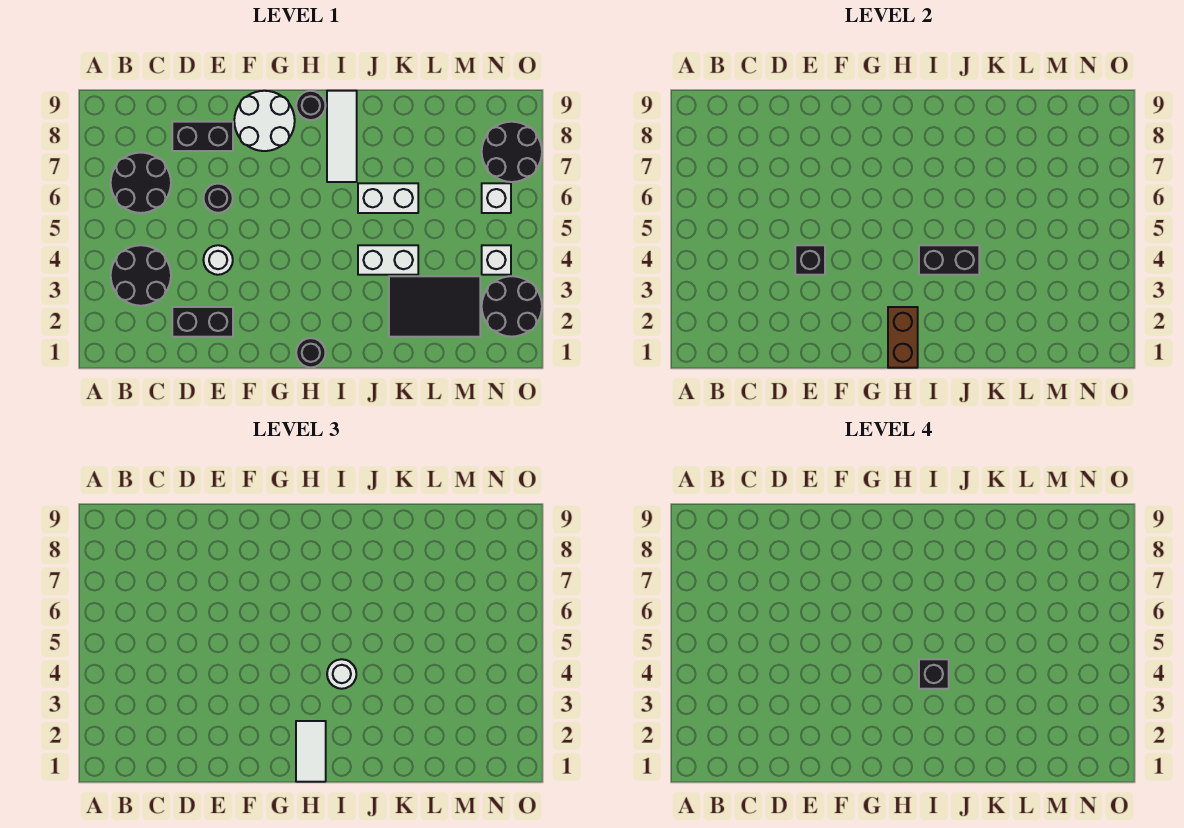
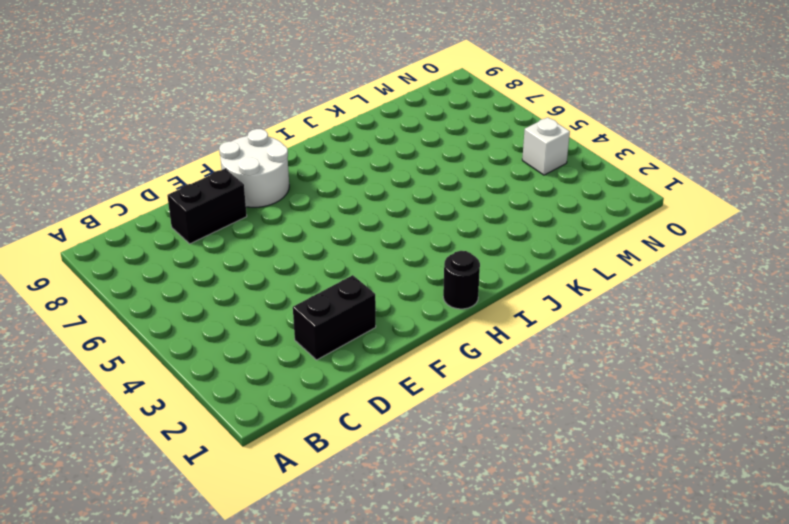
none -> black round brick B3:C4 level 1
none -> black round brick B6:C7 level 1
none -> white round brick E4 level 1

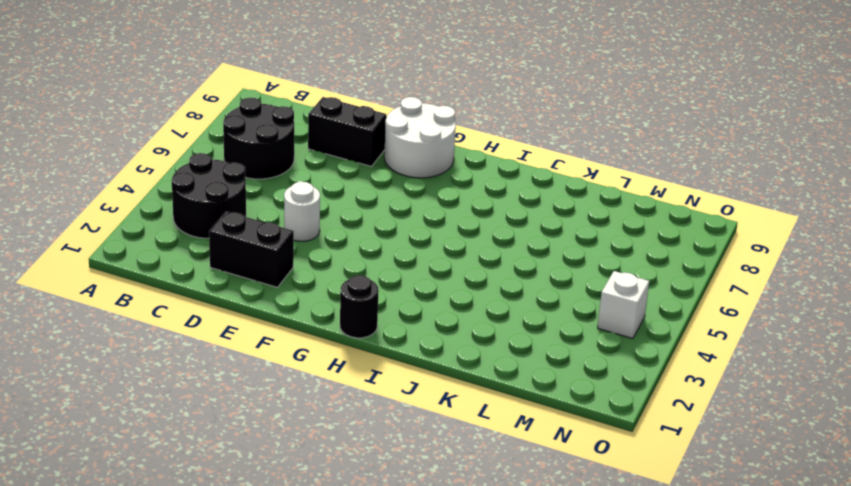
none -> black round brick E6 level 1
none -> black round brick H9 level 1
none -> white tile I7:I9 level 1

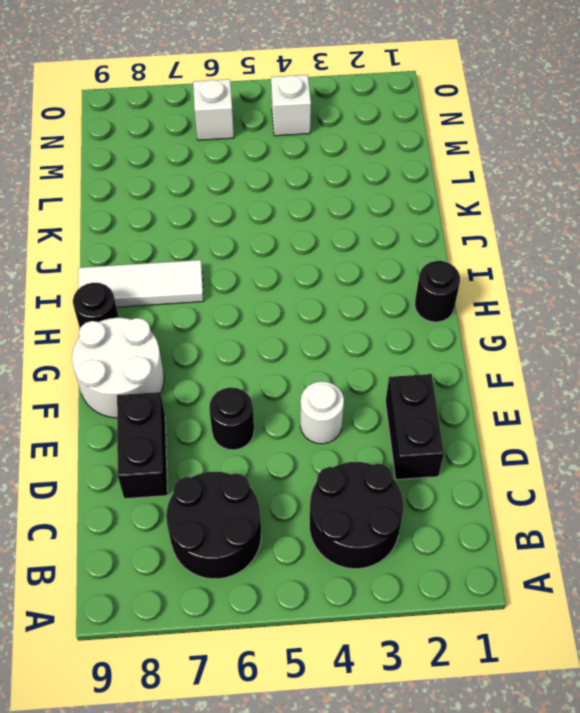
none -> white brick J4:K4 level 1
none -> white brick J6:K6 level 1
none -> black tile K2:M3 level 1

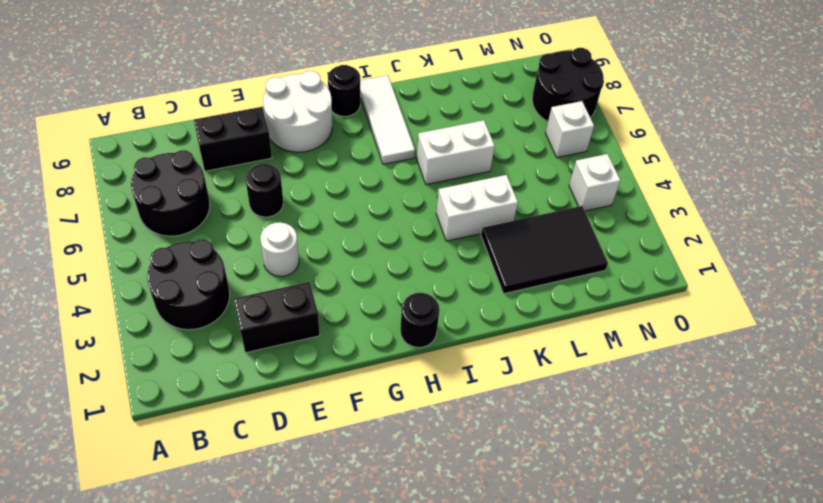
none -> black round brick N2:O3 level 1
none -> black brick E4 level 2
none -> brown brick H1:H2 level 2

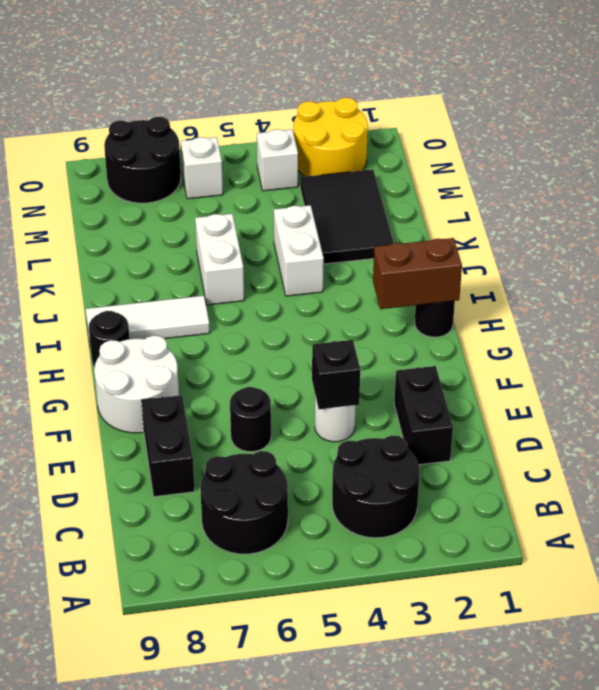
yellow round brick N2:O3 level 1 -> black round brick N2:O3 level 1
none -> black brick I4:J4 level 2
none -> white tile H1:H2 level 3
none -> white round brick I4 level 3

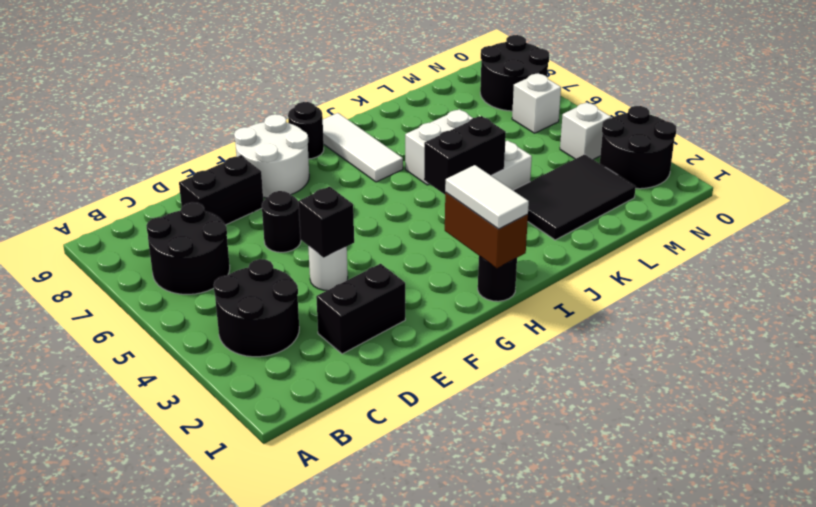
none -> white round brick I4 level 3
none -> black brick I4 level 4

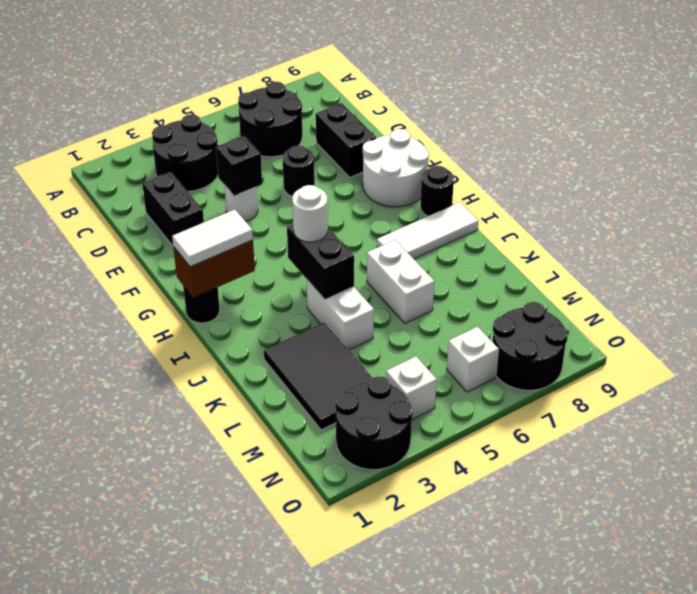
none -> black brick I4 level 4

